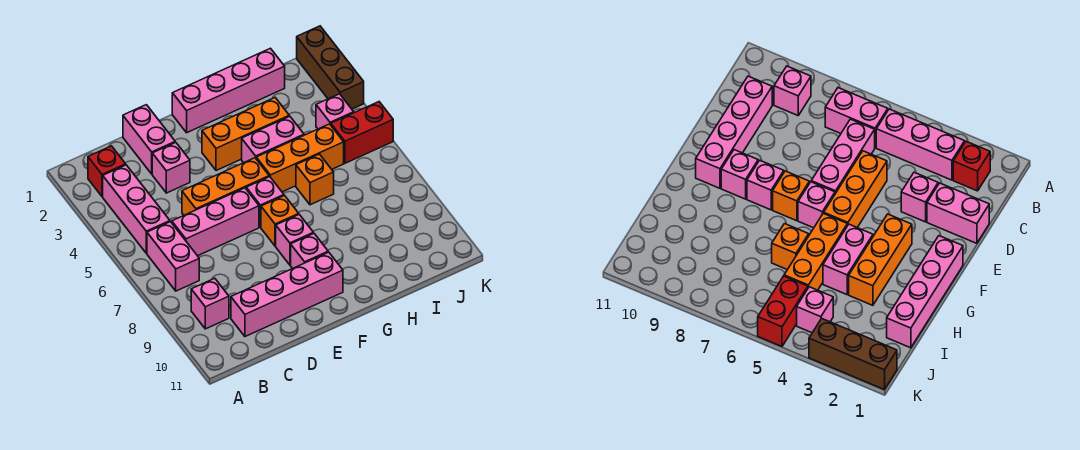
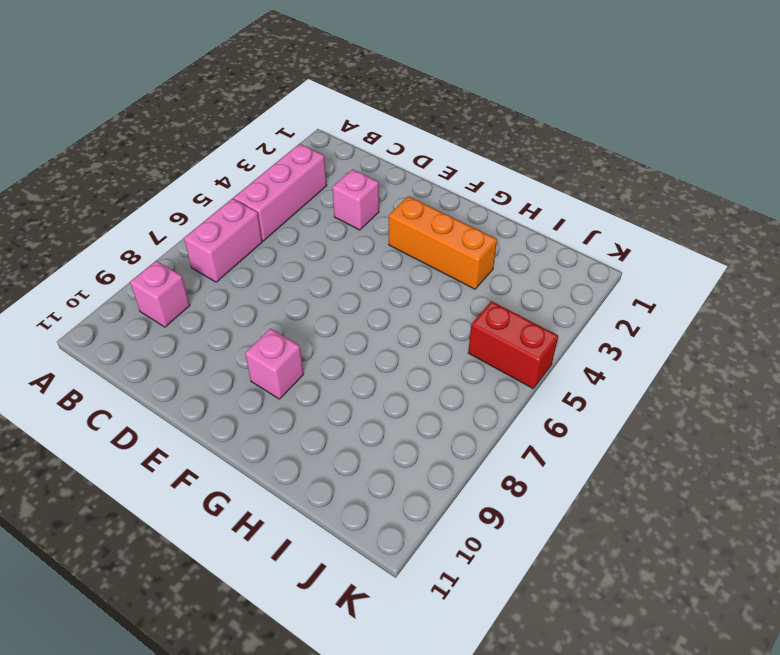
none -> red brick B2 level 1
none -> pink brick C6:E6 level 1
none -> pink brick C10:F10 level 1

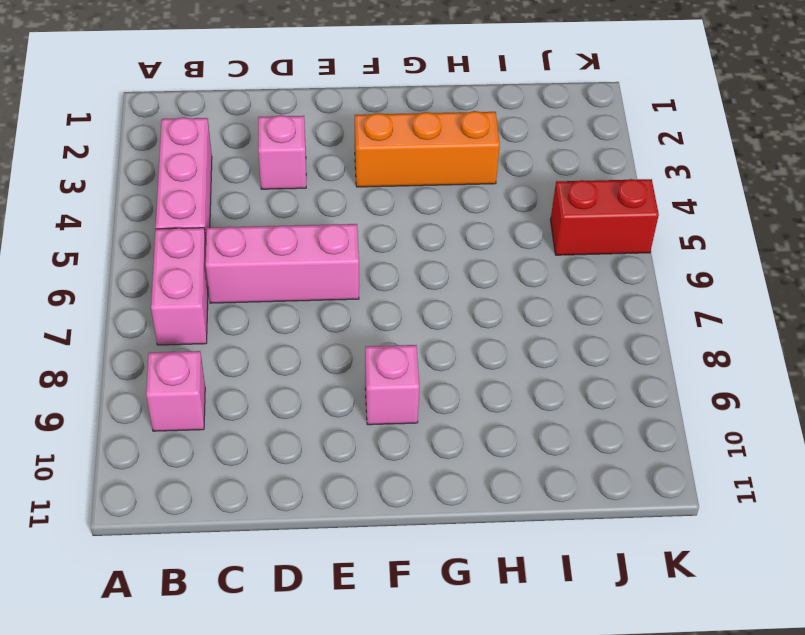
none -> red brick B2 level 1
none -> pink brick C10:F10 level 1
none -> pink brick D1:D2 level 1

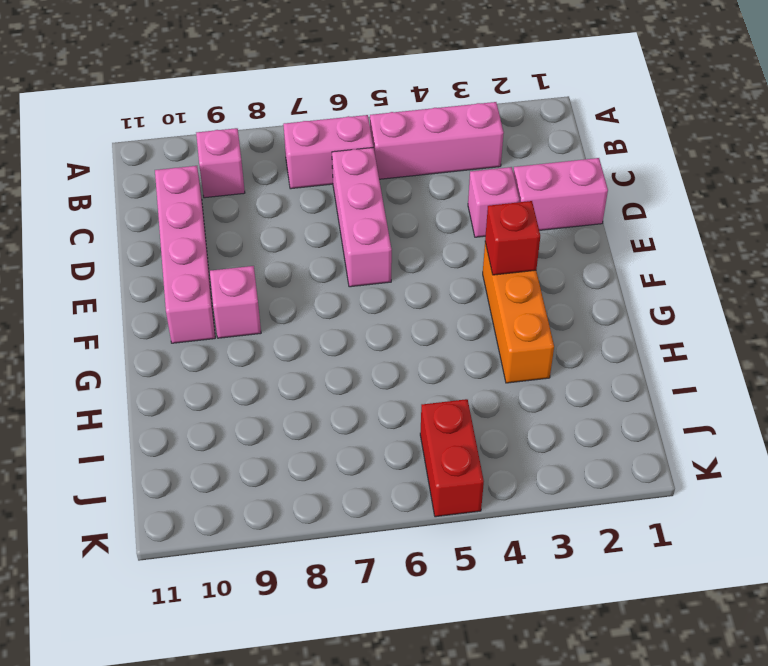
red brick F3 level 2 -> red brick B2 level 1
none -> orange brick D5:F5 level 1
none -> pink brick F1:I1 level 1
none -> pink brick F6 level 1

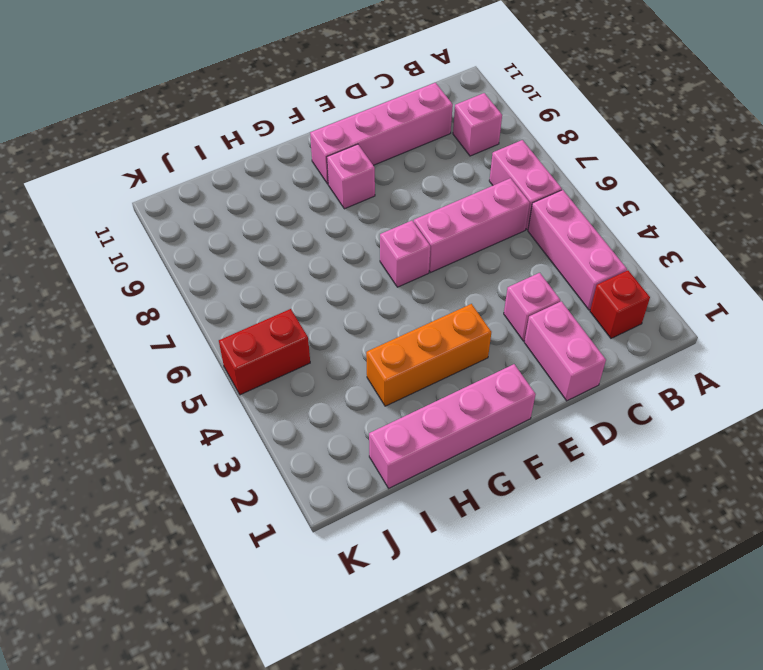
none -> orange brick D5:F5 level 1
none -> orange brick F7 level 1
none -> pink brick F8 level 1

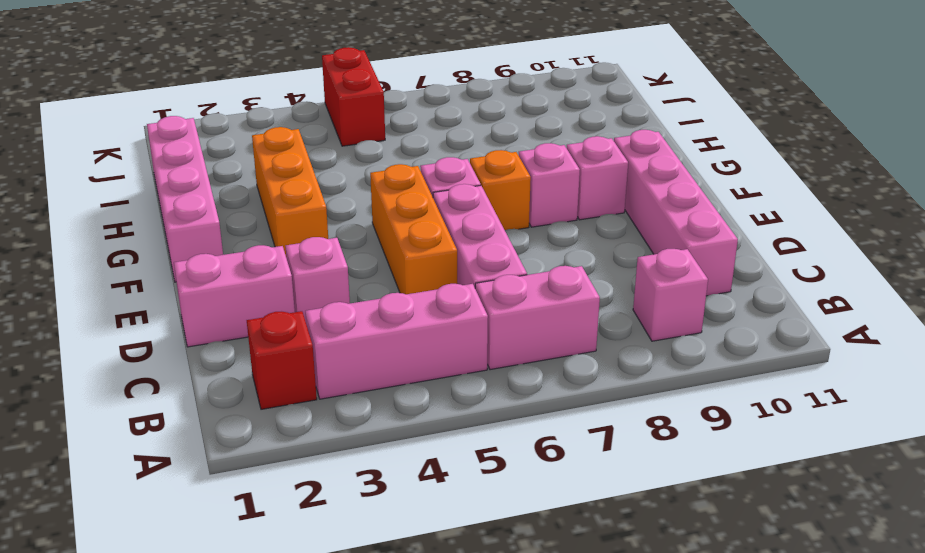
none -> pink brick G4:H4 level 1
none -> orange brick G5:I5 level 1
none -> orange brick H6 level 1

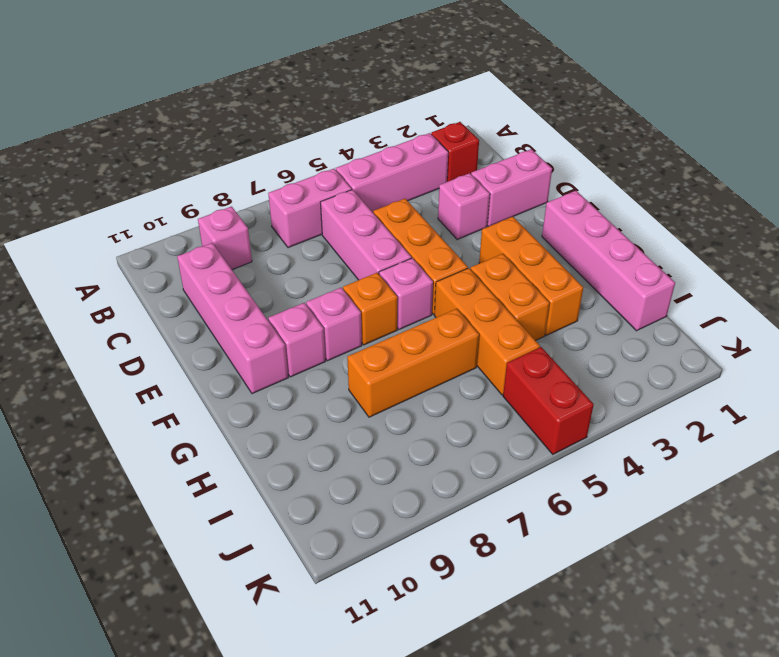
orange brick G4:H4 level 1 -> pink brick G4:H4 level 1
orange brick H6:H8 level 1 -> orange brick H6 level 1
none -> pink brick J4 level 1
none -> brown brick K1:K3 level 1

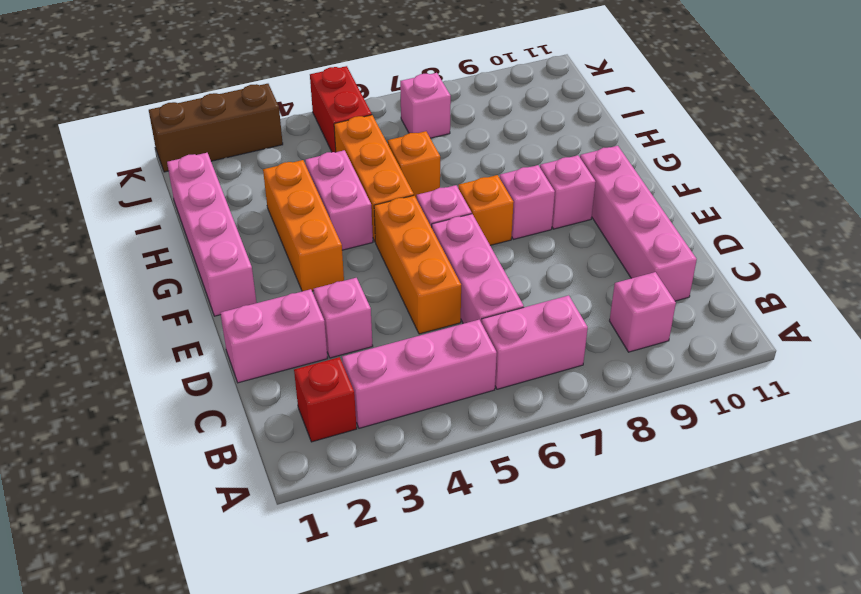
pink brick J7 level 1 -> pink brick J4 level 1

